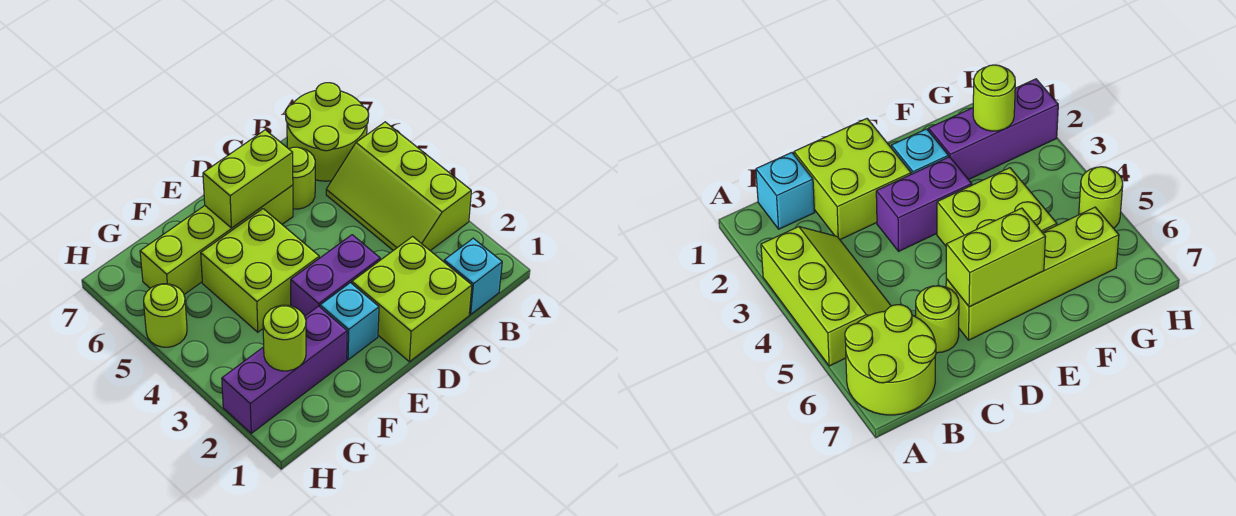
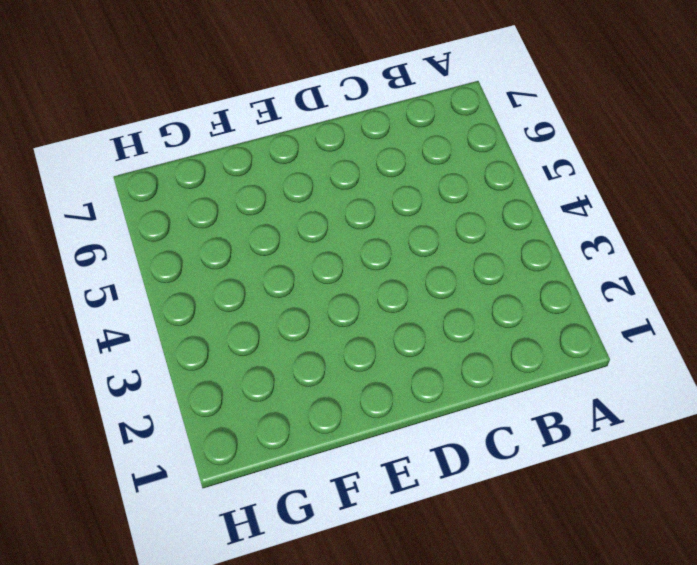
none -> lime slope A3:B5 level 1 top A
none -> lime round brick A6:B7 level 1
none -> cyan brick B1 level 1

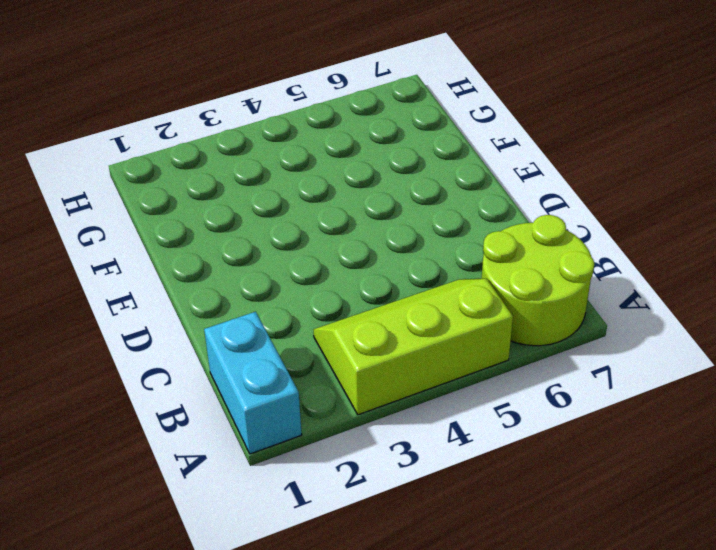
cyan brick A1:B1 level 1 -> cyan brick B1 level 1
none -> lime brick C1:D2 level 1
none -> lime round brick C6 level 1
none -> purple brick D3:E3 level 1

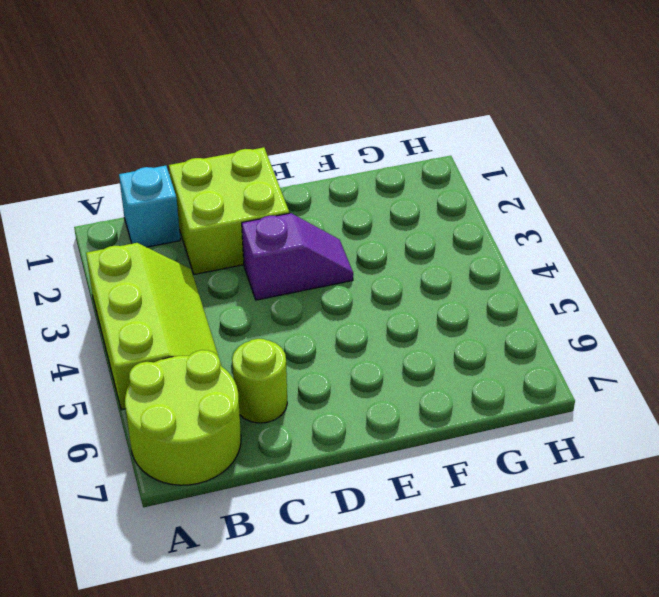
purple slope D3:E3 level 1 top D -> purple brick D3:E3 level 1
none -> lime brick D6:G6 level 1
none -> cyan brick E2 level 1
none -> lime brick E4:F5 level 1

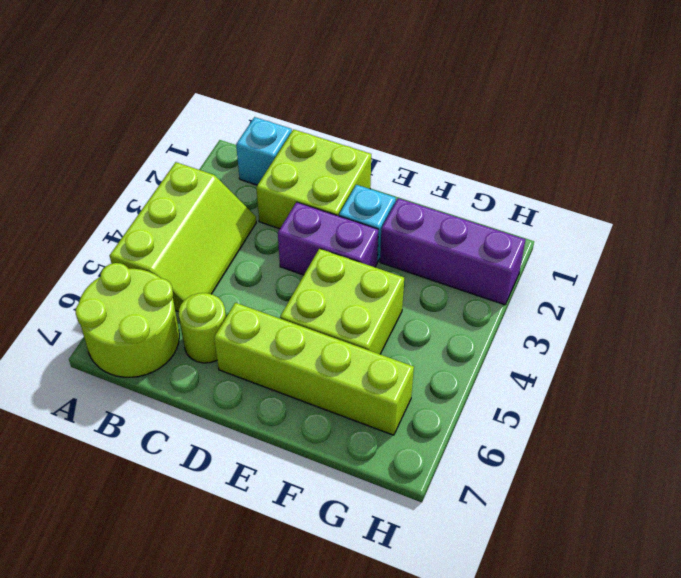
none -> lime round brick H5 level 1
none -> lime brick D6:E6 level 2
none -> lime round brick G2 level 2

